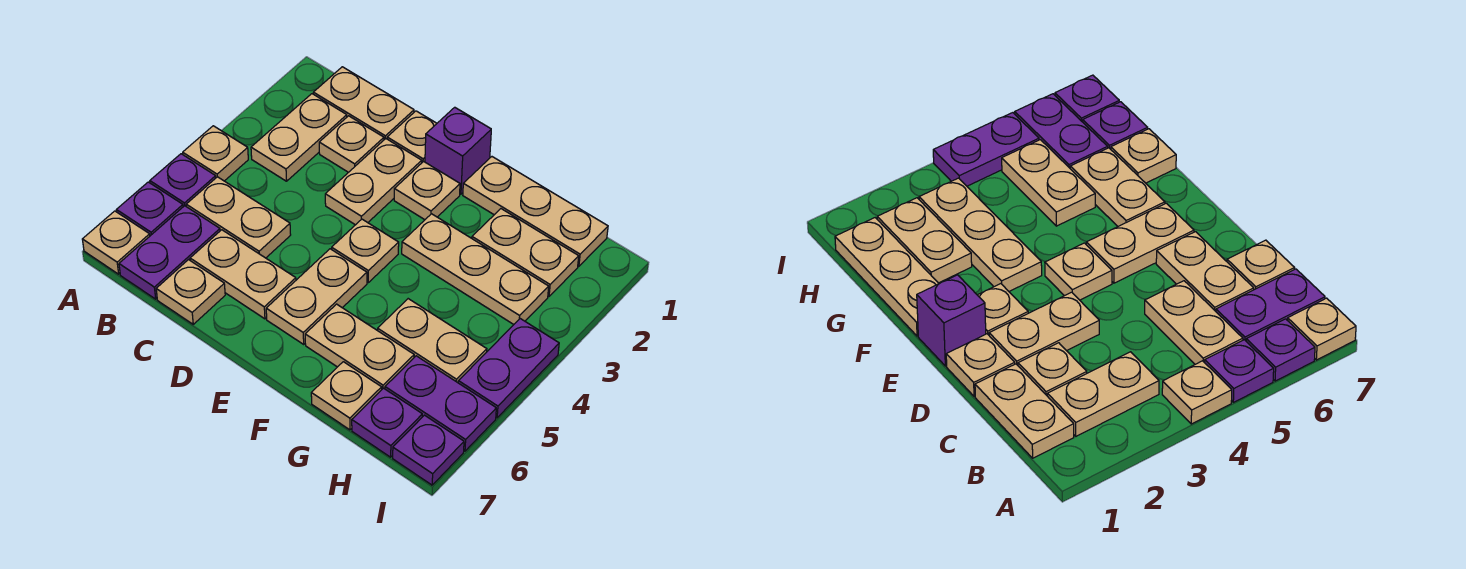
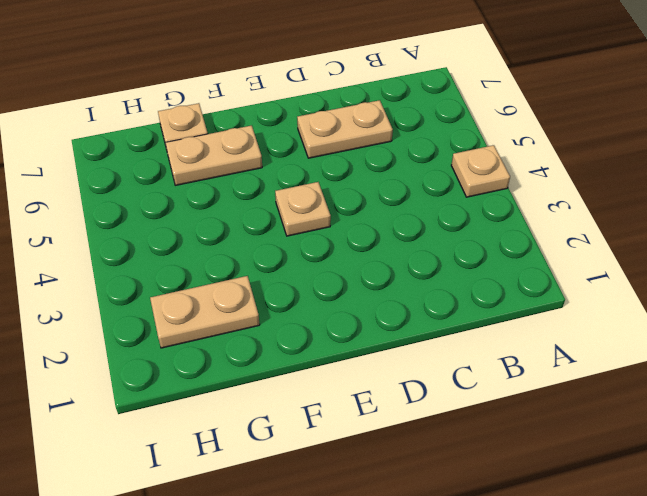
none -> purple plate A5 level 1
none -> purple plate A6 level 1
none -> tan plate A7 level 1

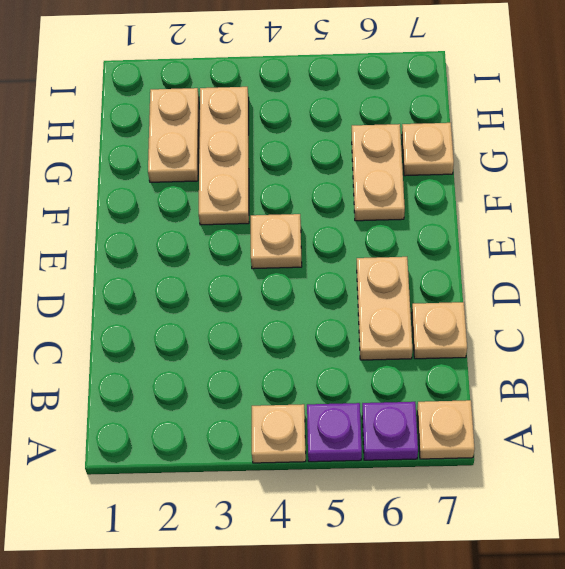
none -> tan plate B1:C1 level 1
none -> tan plate B2:B3 level 1
none -> tan plate B5:C5 level 1

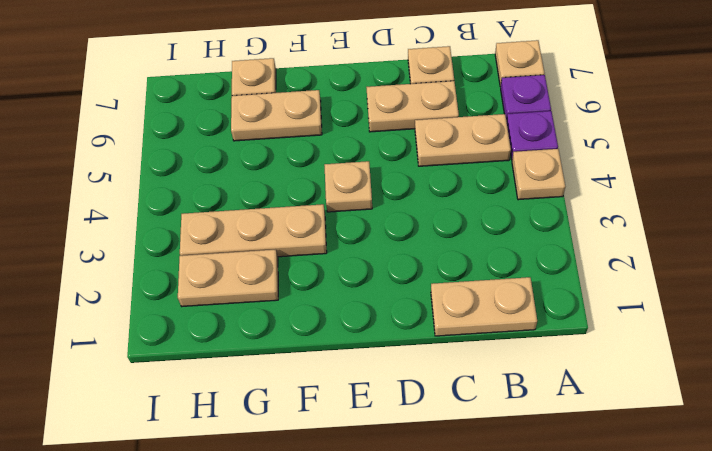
none -> tan plate B2:B3 level 1
none -> purple plate B6:B7 level 1
none -> tan plate C2 level 1

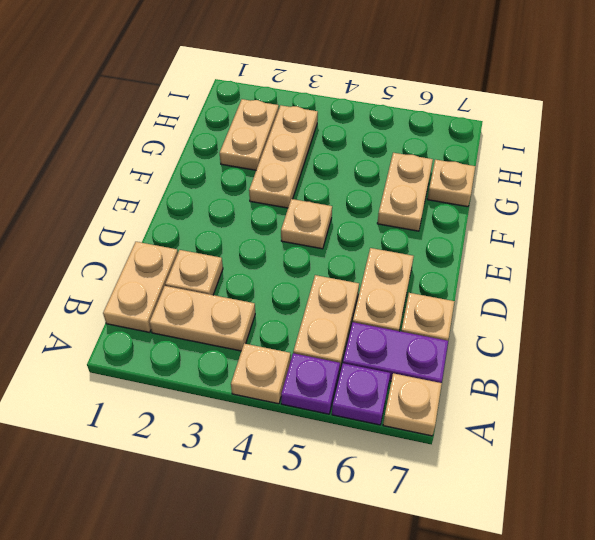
none -> tan plate D1 level 1
none -> tan plate D2:D3 level 1
none -> purple brick E1 level 1

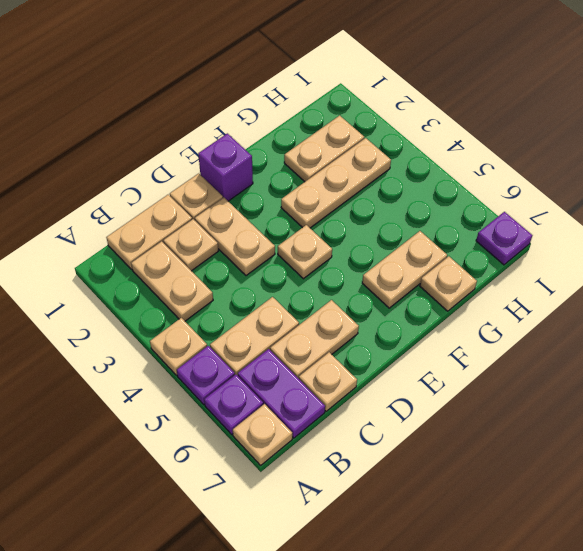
none -> tan plate E2 level 1
none -> tan plate E5:E6 level 1
none -> tan plate F1:H1 level 1

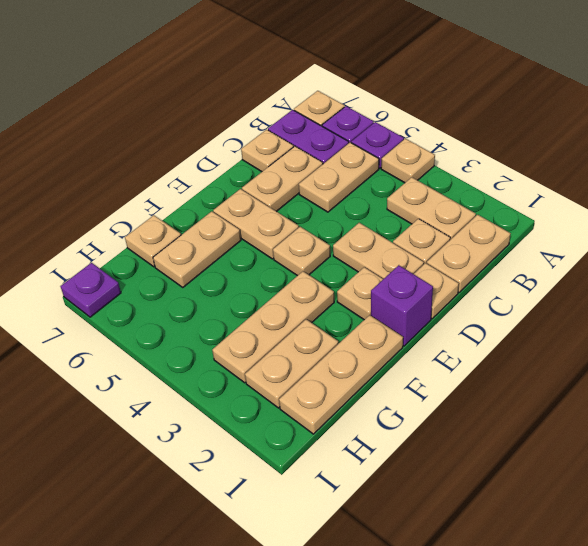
none -> tan plate G5:H5 level 1
none -> purple plate H6:I6 level 1
none -> purple plate H7 level 1

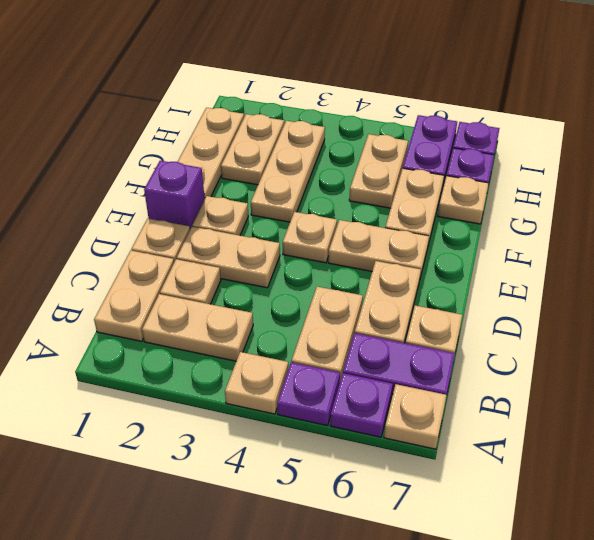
none -> purple plate I4:I5 level 1

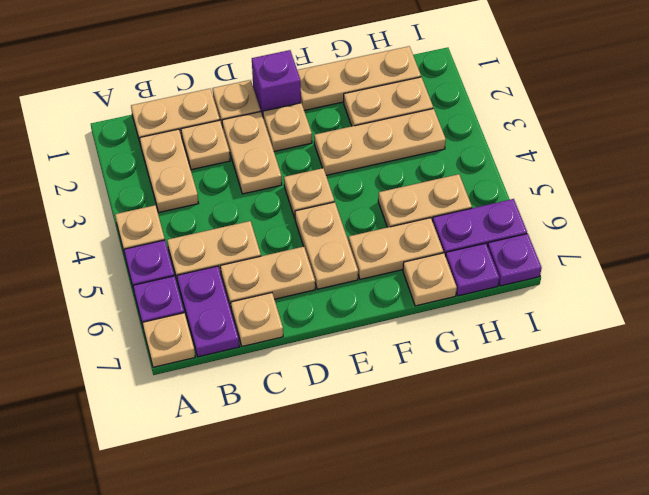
none -> purple plate I4:I5 level 1

